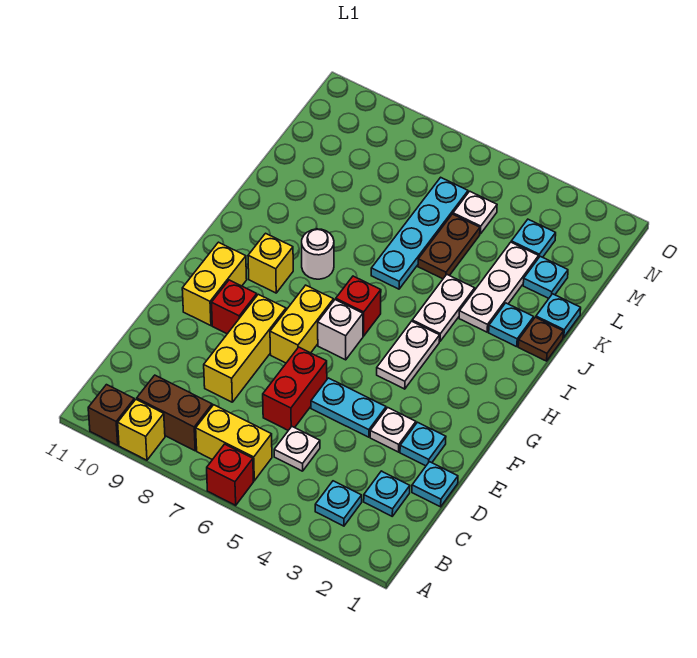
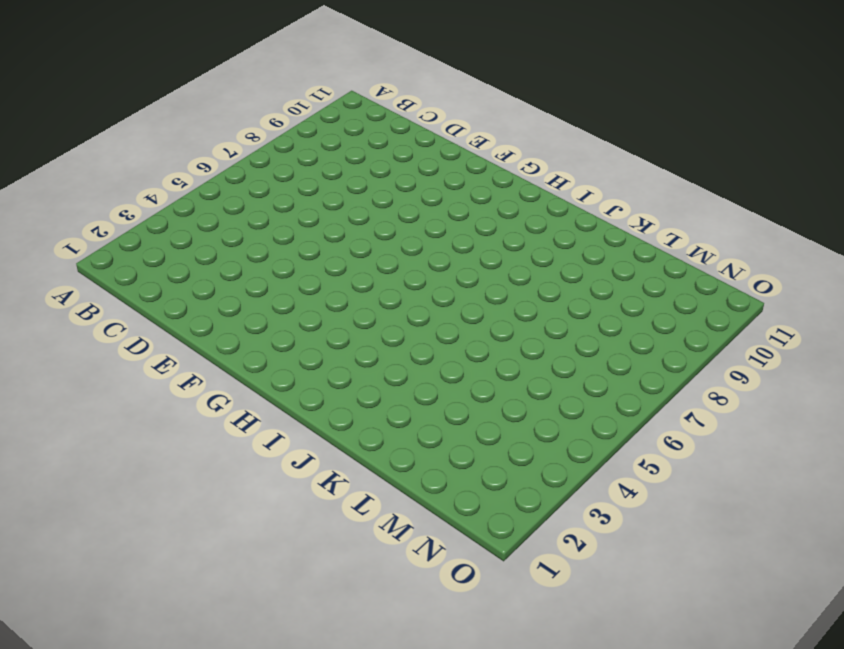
none -> red brick A6 level 1
none -> yellow brick A9 level 1
none -> brown brick A10 level 1
none -> cyan plate B3 level 1

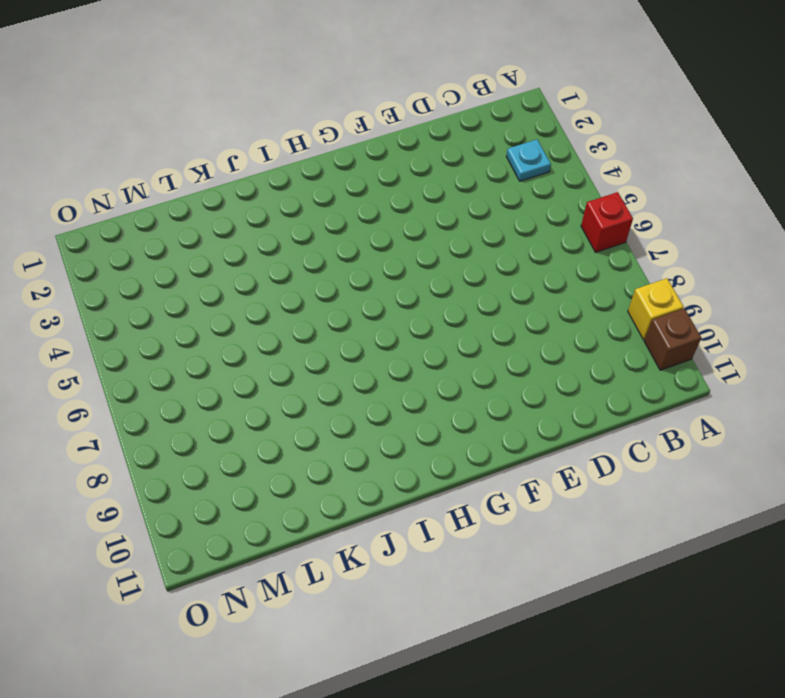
none -> yellow brick B6:B7 level 1
none -> brown brick B8:B9 level 1
none -> cyan plate C2 level 1
none -> white plate C5 level 1

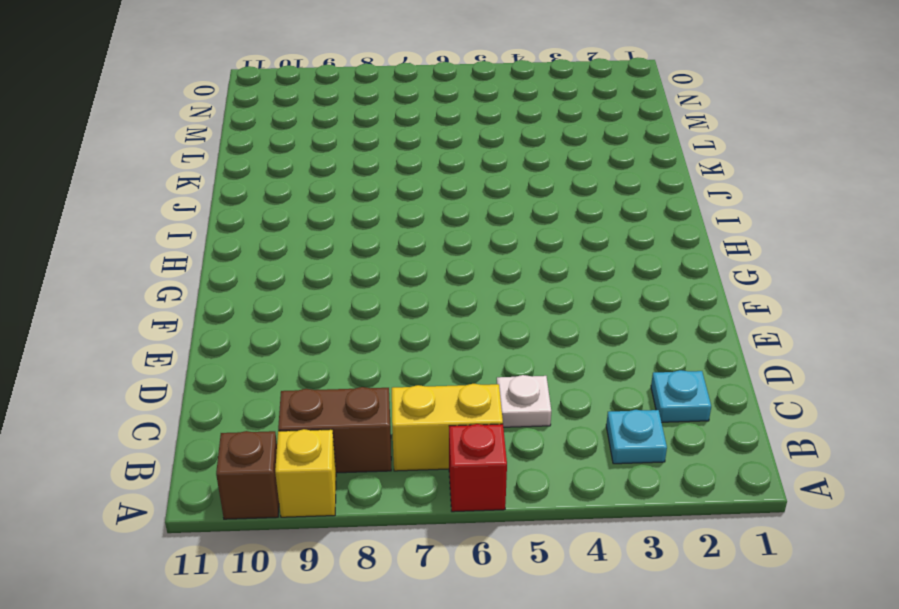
none -> cyan plate D1 level 1
none -> red brick D6:E6 level 1
none -> yellow brick D8:F8 level 1
none -> cyan plate E2 level 1

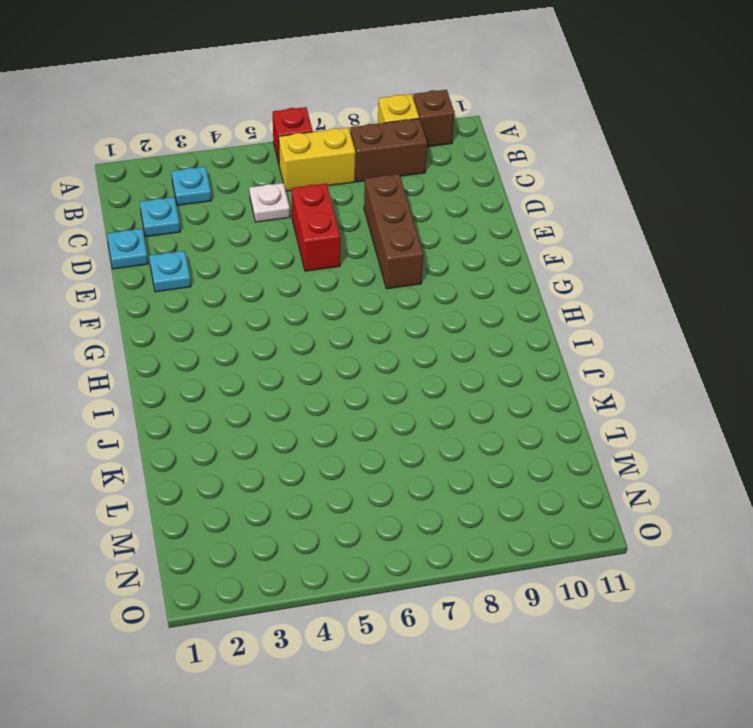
brown brick D8:F8 level 1 -> yellow brick D8:F8 level 1
none -> white plate E3 level 1
none -> cyan plate E4:E5 level 1
none -> yellow brick F7:G7 level 1
none -> red brick F9 level 1

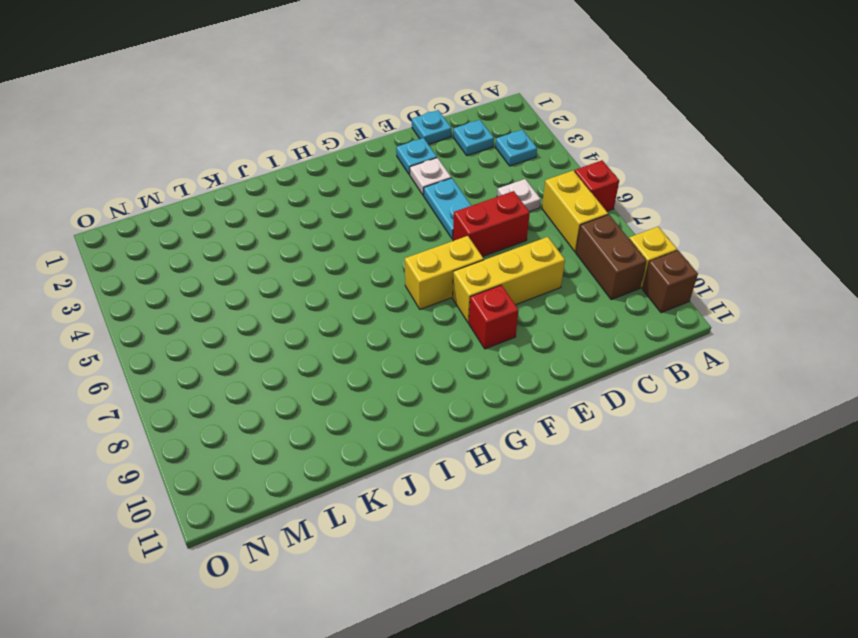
none -> yellow brick F10:G10 level 1
none -> white plate G4:H4 level 1
none -> white brick G6 level 1
none -> red brick H6 level 1

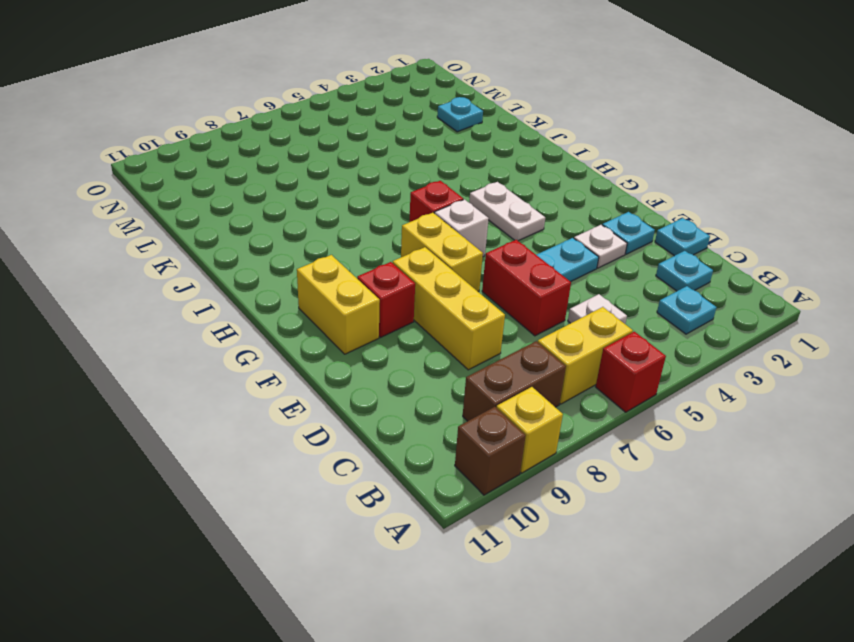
none -> yellow brick H9 level 1
none -> white plate I4:J4 level 1
none -> white round brick I8 level 1
none -> brown plate J1 level 1

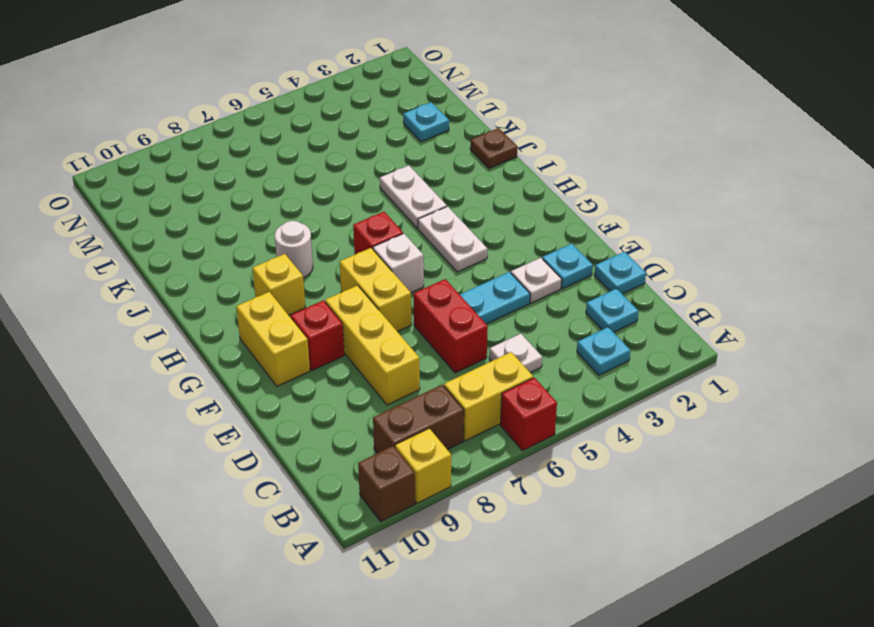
none -> cyan plate J2 level 1
none -> white plate J3:L3 level 1
none -> cyan plate J6:M6 level 1
none -> cyan plate K1 level 1

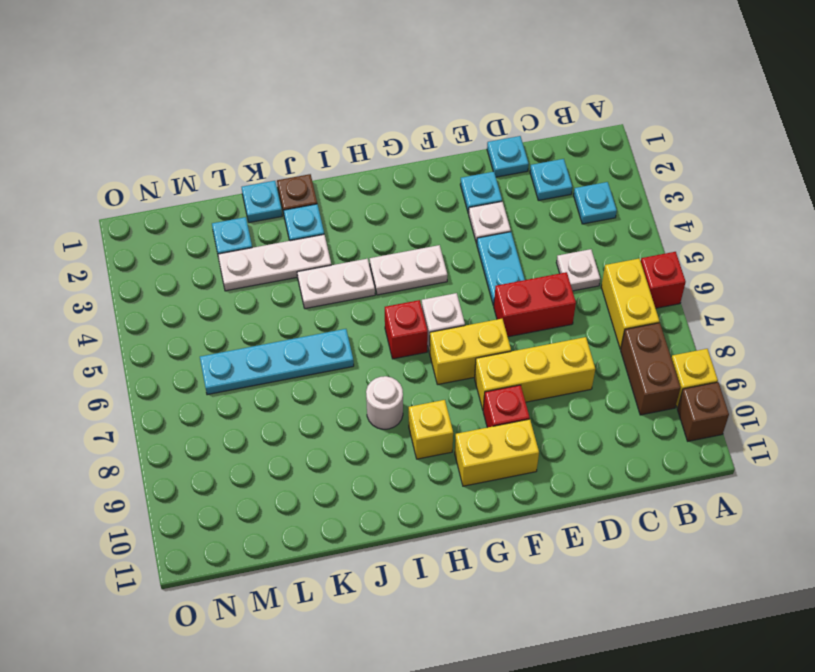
none -> brown plate K5:L5 level 1
none -> cyan plate M3 level 1
none -> white plate M5 level 1

